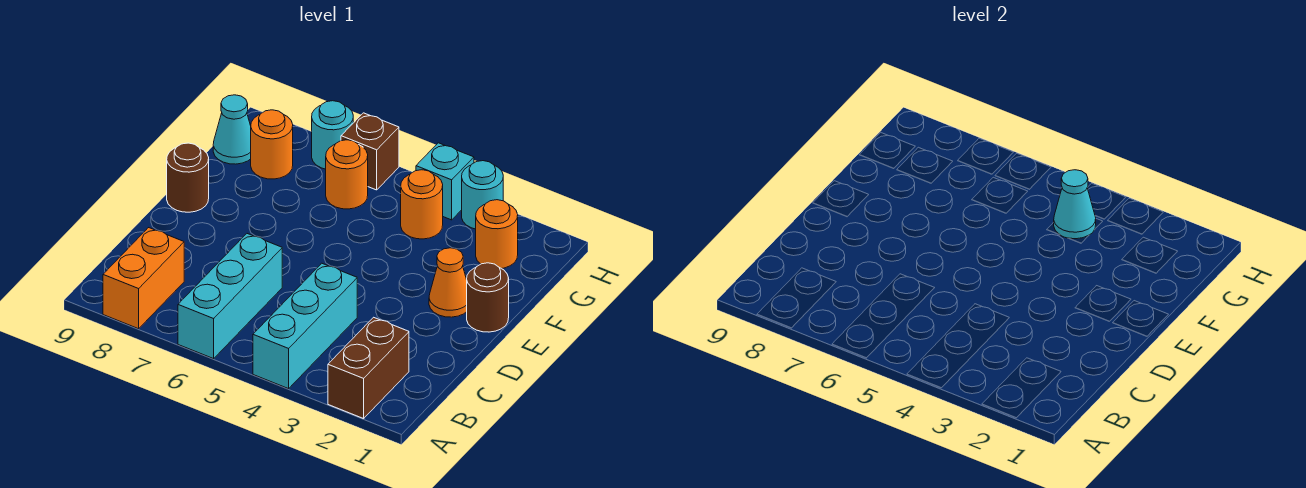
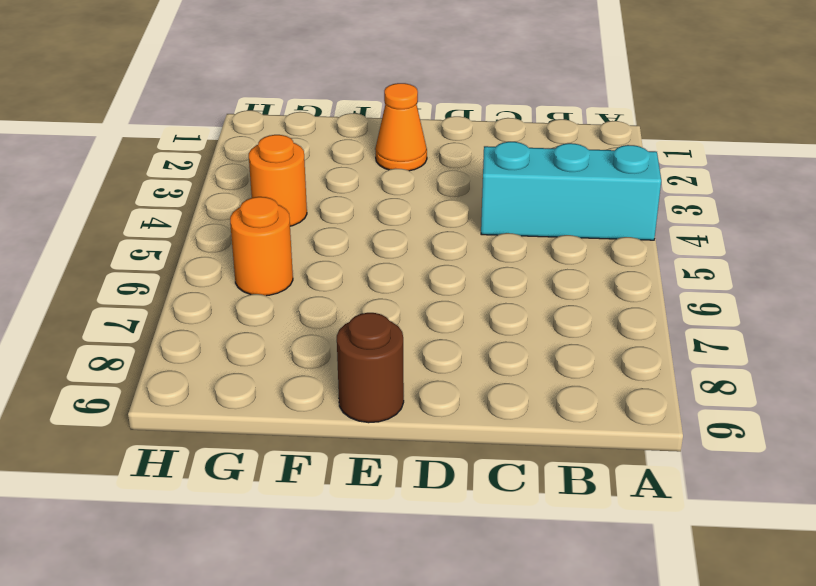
none -> brown brick A2:B2 level 1
none -> cyan brick A6:C6 level 1
none -> orange brick A8:B8 level 1

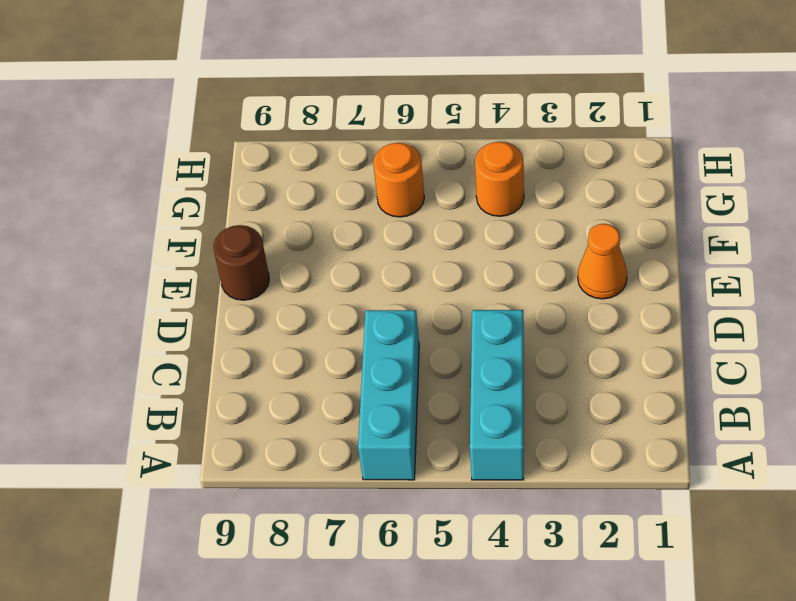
none -> brown brick A2:B2 level 1
none -> orange brick A8:B8 level 1
none -> brown round brick E1 level 1

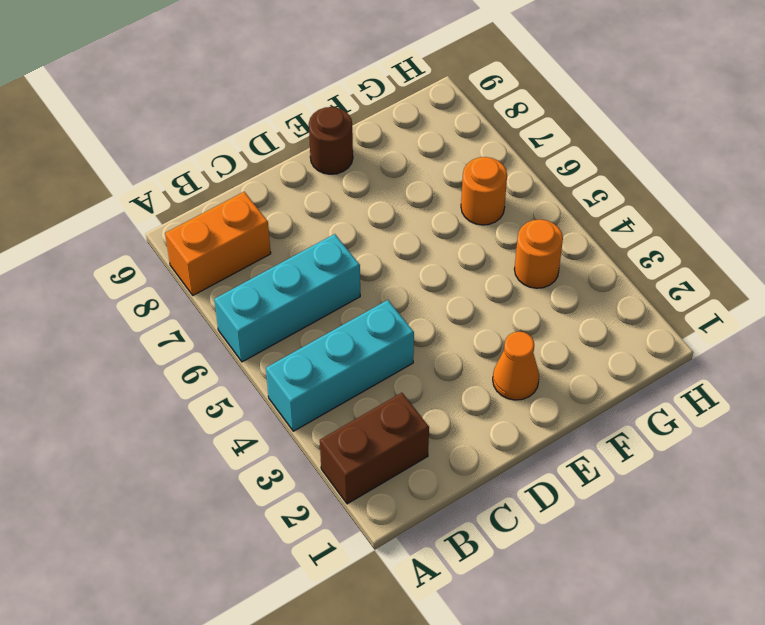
none -> brown round brick E1 level 1
none -> orange round brick G2 level 1
none -> orange round brick G8 level 1

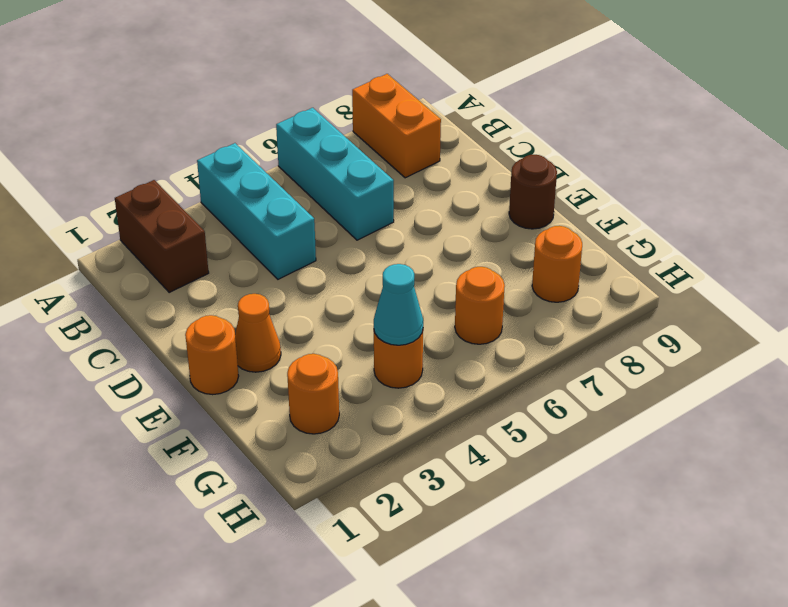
orange round brick E1 level 1 -> brown round brick E1 level 1
none -> cyan cone G9 level 1
none -> cyan round brick H3 level 1
none -> cyan brick H4 level 1

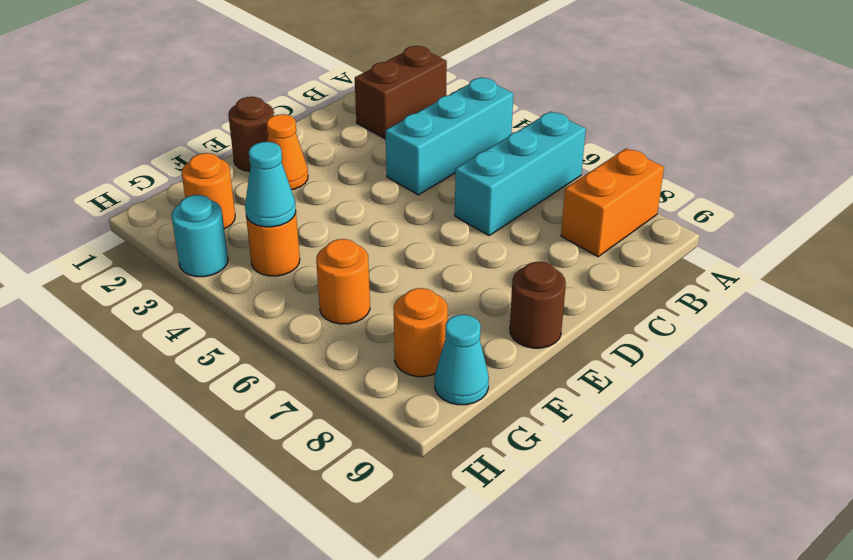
none -> cyan brick H4 level 1
none -> brown brick H6 level 1
none -> cyan round brick H7 level 1

